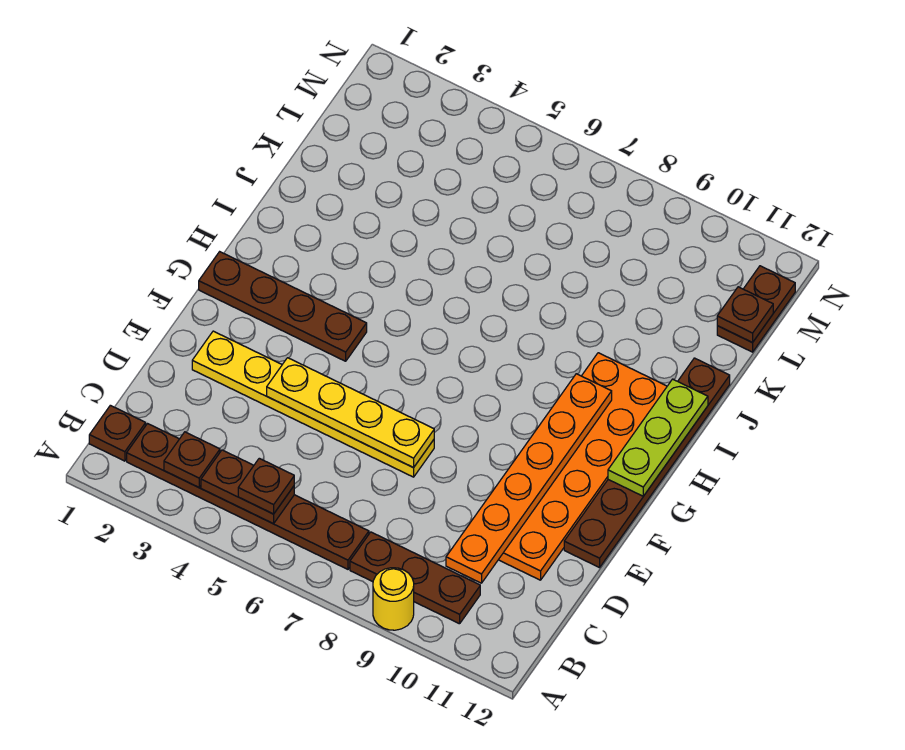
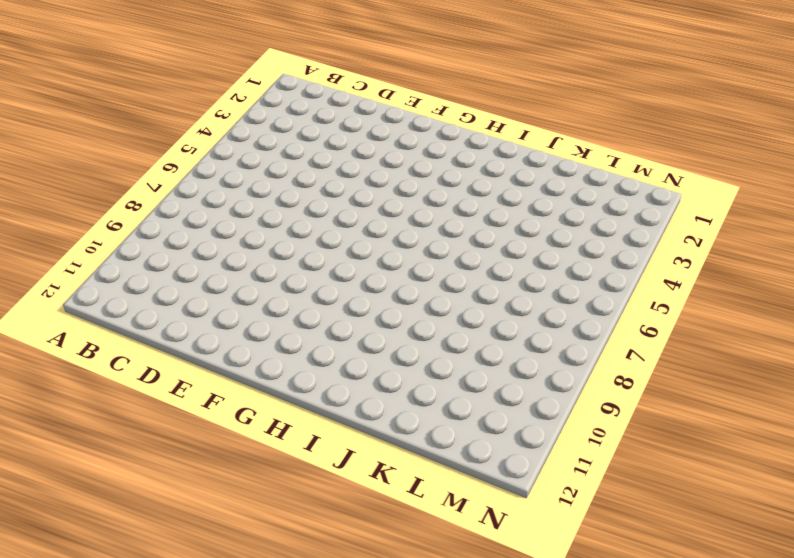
none -> yellow round brick A9 level 1
none -> brown plate B1 level 1
none -> brown plate B2:B7 level 1

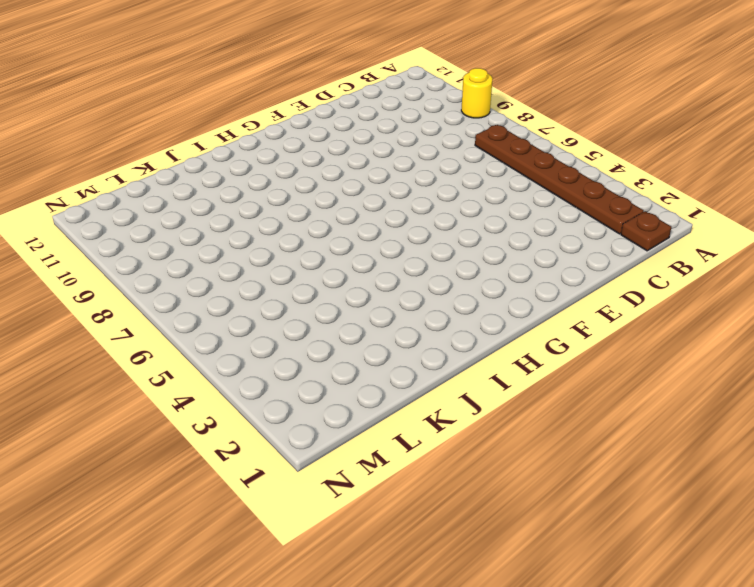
none -> brown plate B8:B10 level 1
none -> orange plate D10:I11 level 1
none -> yellow plate E2:E7 level 1

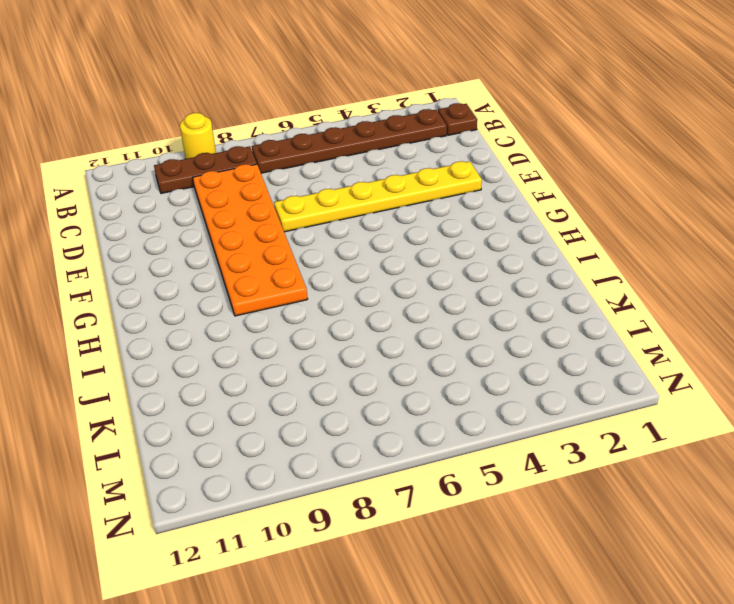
orange plate C8:H9 level 1 -> orange plate D10:I11 level 1
none -> brown plate E12:J12 level 1
none -> brown plate G1:G4 level 1
none -> brown plate L12:M12 level 1

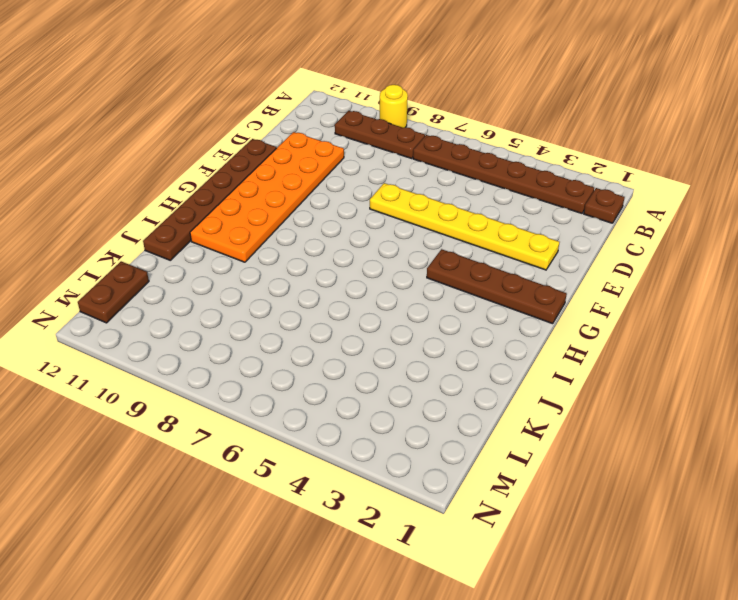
none -> brown plate B3 level 2
none -> brown plate B4:B5 level 2
none -> orange plate C10:H10 level 2

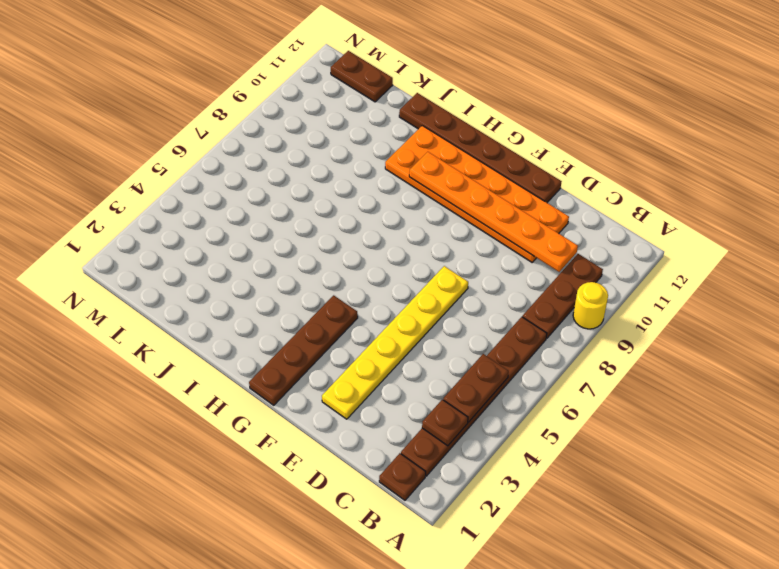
none -> yellow plate E4:E7 level 2
none -> lime plate G12:I12 level 2
none -> brown plate L12 level 2

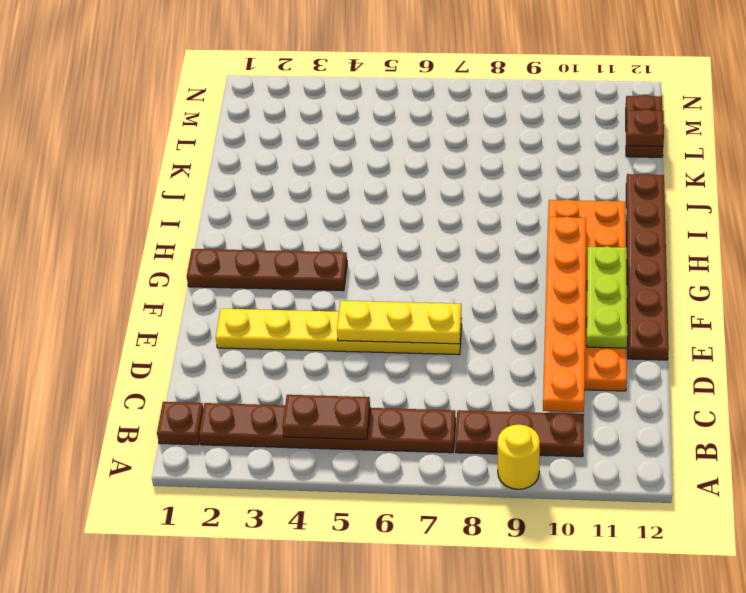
yellow plate E5:E7 level 2 -> yellow plate E4:E7 level 2
lime plate E11:G11 level 2 -> lime plate G12:I12 level 2
none -> brown plate B3 level 2
none -> brown plate B5 level 3

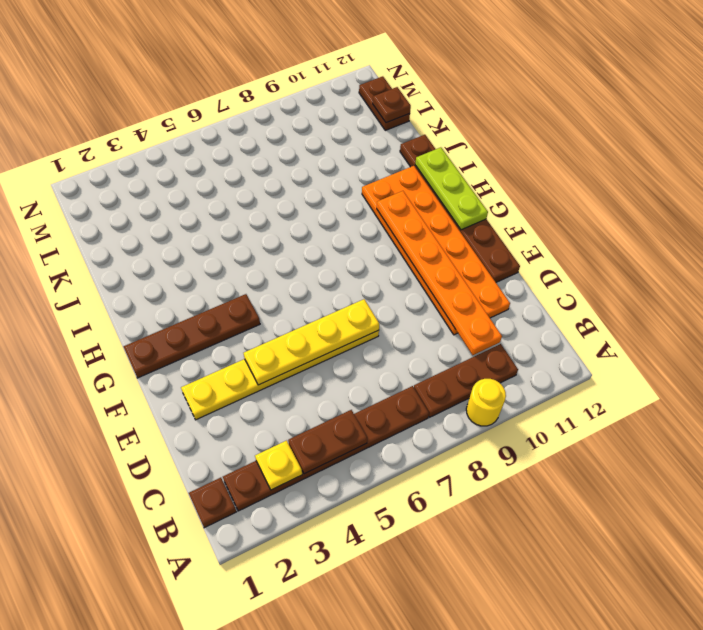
yellow plate B3 level 2 -> brown plate B3 level 2
none -> brown plate B5 level 3

